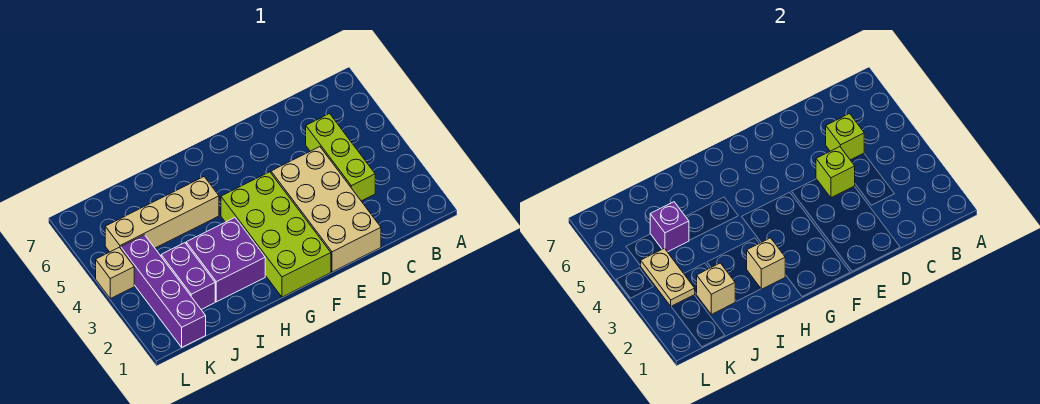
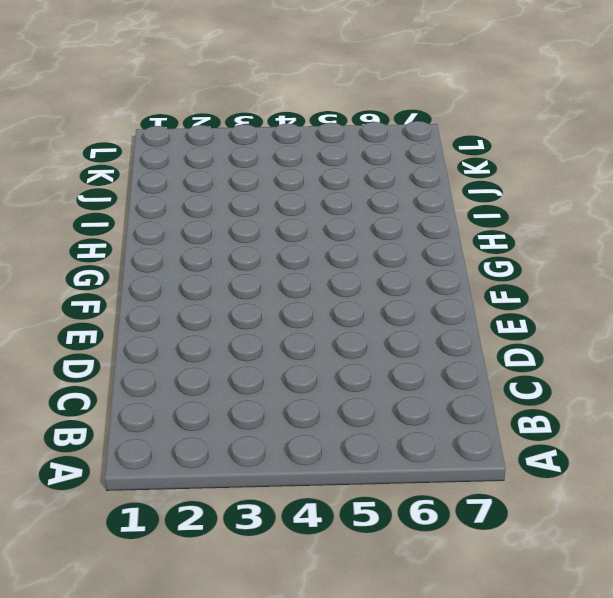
none -> lime brick C3:C5 level 1
none -> tan brick D1:E4 level 1
none -> lime brick F1:G4 level 1

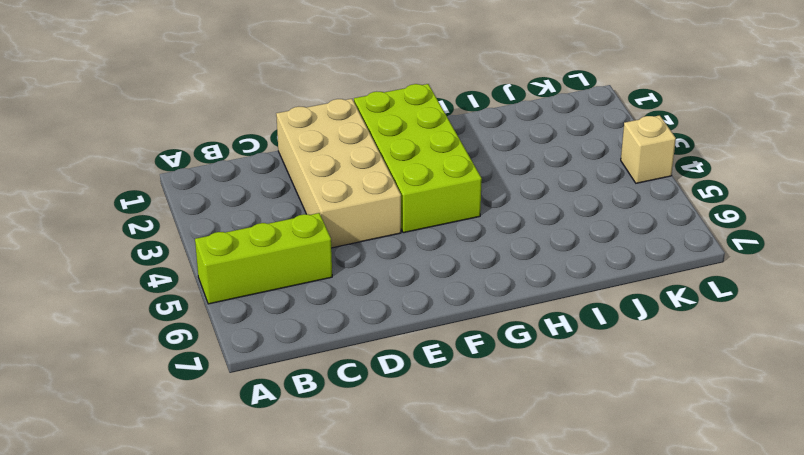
lime brick A5:C5 level 1 -> lime brick C3:C5 level 1
none -> purple brick H2:I3 level 1
none -> tan brick H5:K5 level 1
none -> purple brick J2:J3 level 1

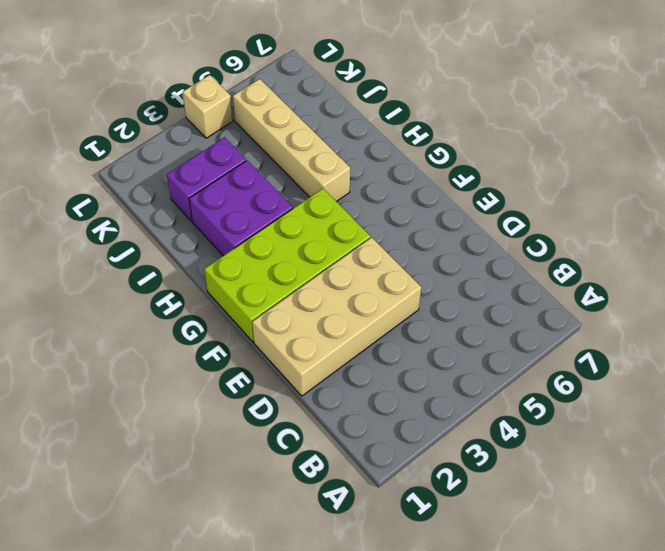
none -> lime brick C3:C5 level 1
none -> purple brick K1:K4 level 1
none -> lime brick C5 level 2

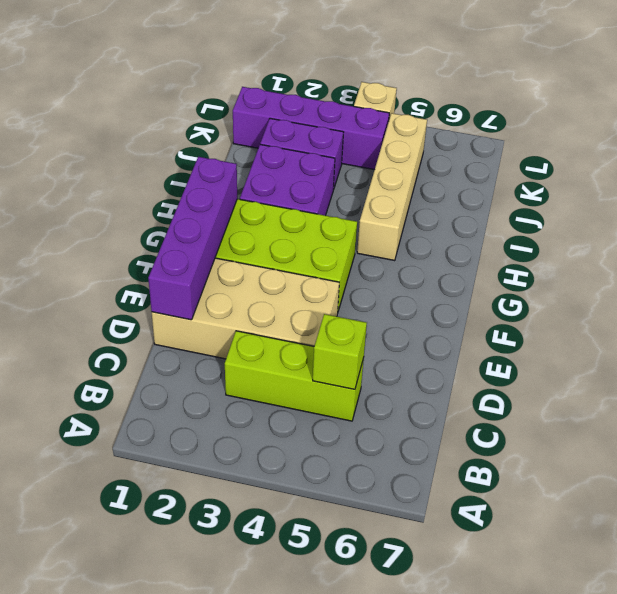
purple brick D1:G1 level 2 -> none
none -> lime brick D4 level 2
none -> tan brick H2 level 2
none -> tan brick J2 level 2

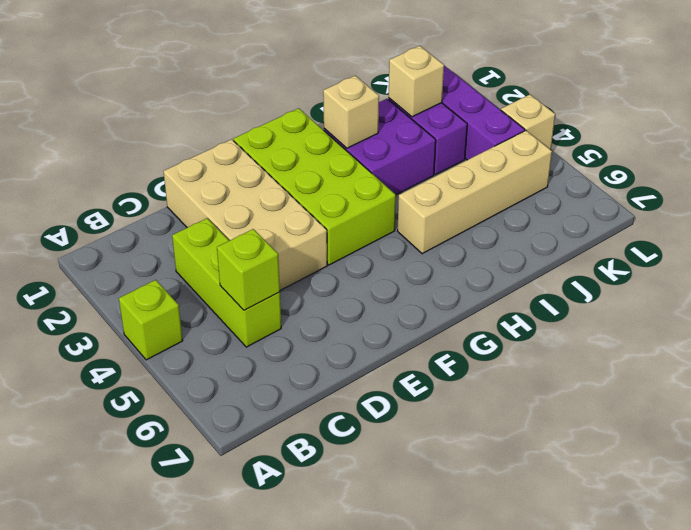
lime brick A4 level 1 -> lime brick D4 level 2
none -> purple brick J5 level 2
none -> tan plate K3:K4 level 2

